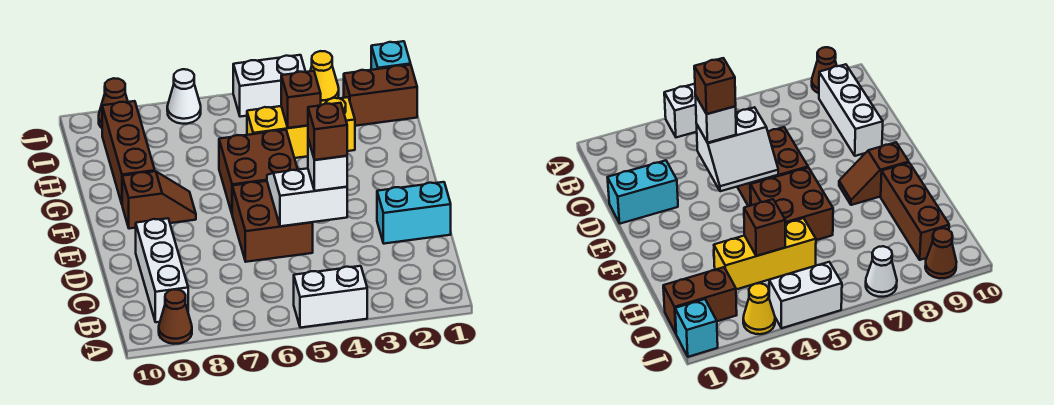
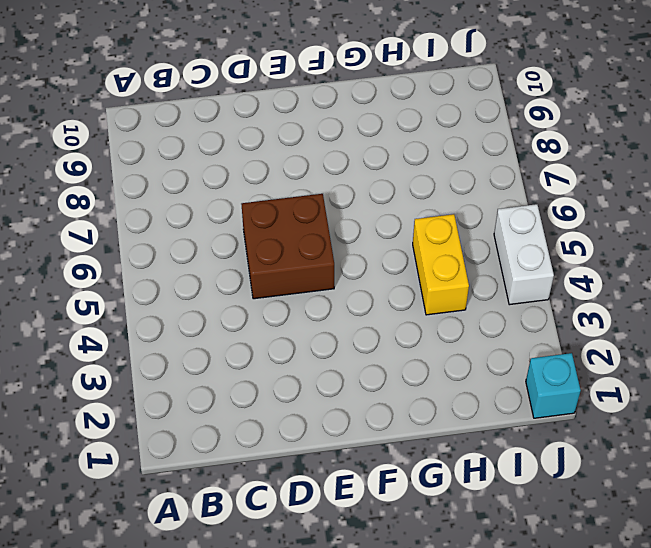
yellow brick H4:H5 level 1 -> yellow brick H3:H5 level 1
none -> white brick A4:A5 level 1
none -> brown cone A9 level 1
none -> white brick B9:D9 level 1

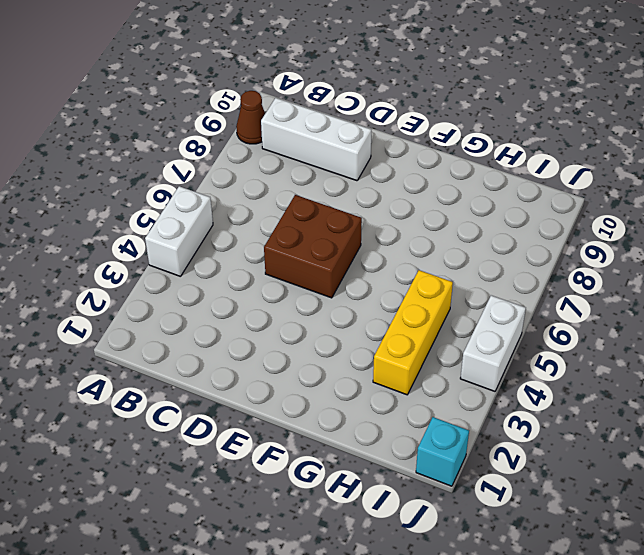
none -> cyan brick D1:D2 level 1
none -> brown brick F5:G6 level 1
none -> brown slope F8:F9 level 1 top 9

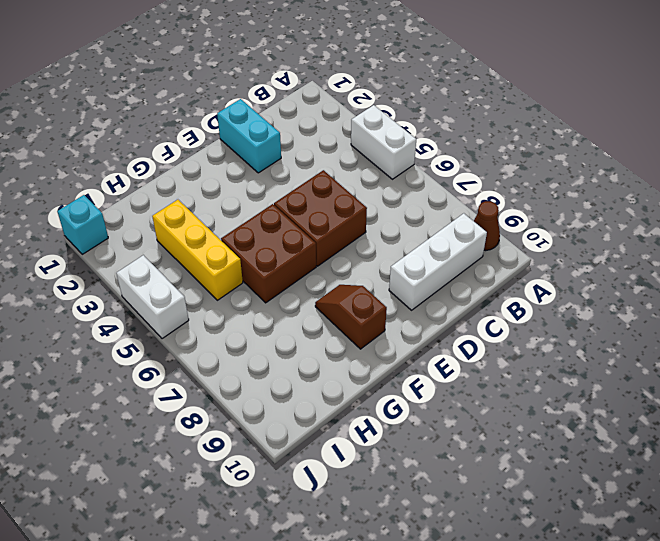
none -> brown brick G9:I9 level 1
none -> brown brick I1:I2 level 1
none -> yellow cone J3 level 1

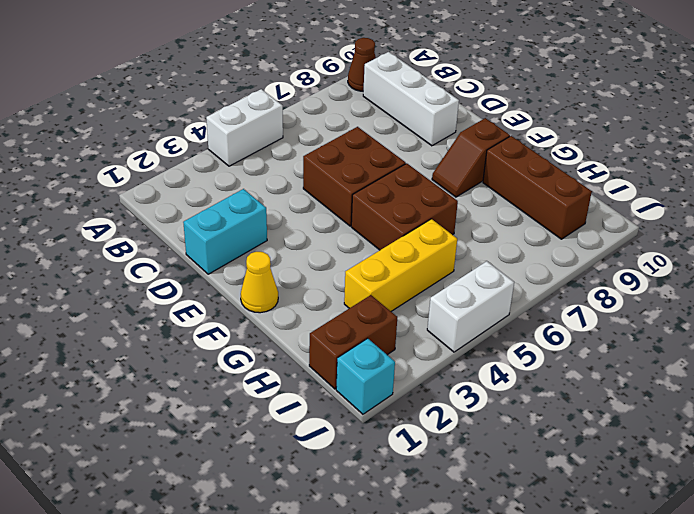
yellow cone F1 level 1 -> yellow cone J3 level 1
none -> white cone J7 level 1
none -> brown cone J9 level 1
none -> white slope D4:E5 level 2 top D

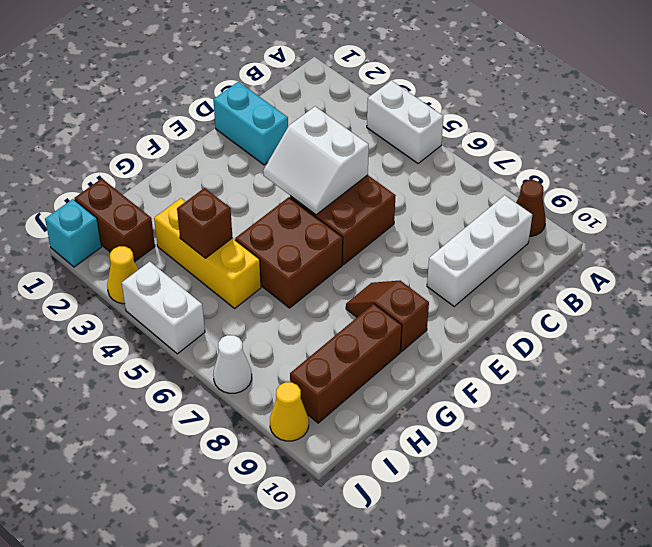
yellow cone J9 level 1 -> brown cone J9 level 1
none -> white brick D4 level 3
none -> brown brick D4 level 4

